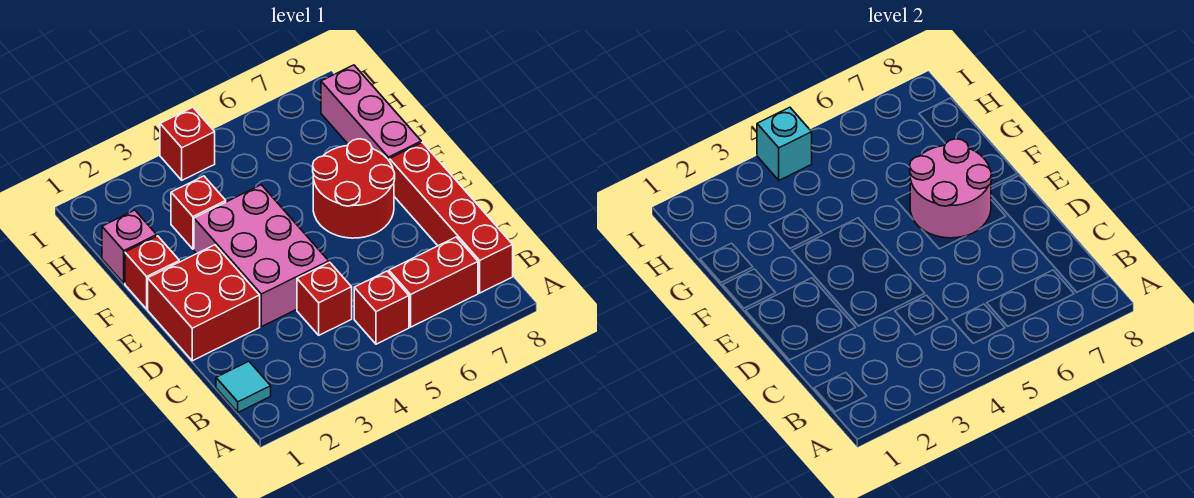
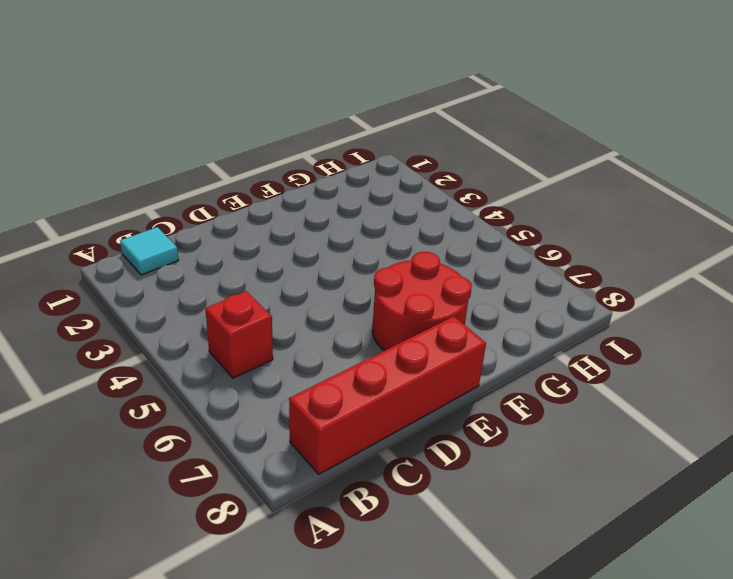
none -> red brick B6:B7 level 1
none -> red brick C4 level 1
none -> red brick D1:E2 level 1

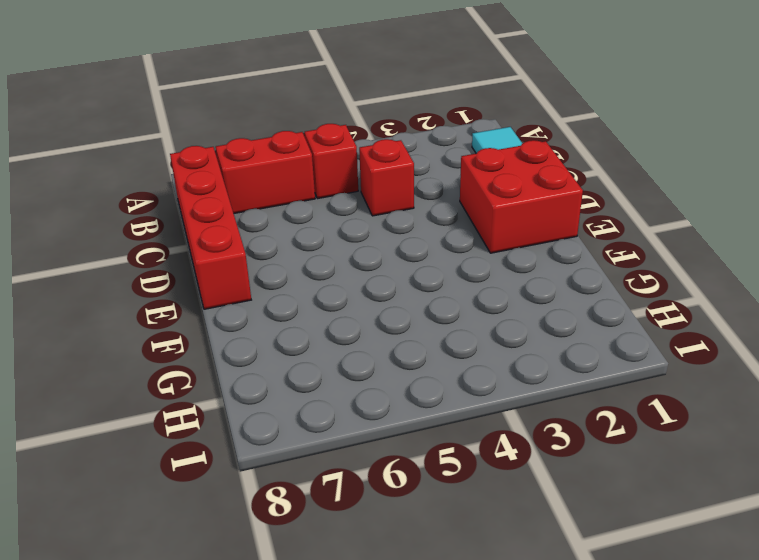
none -> pink brick D3:F4 level 1
none -> red round brick E6:F7 level 1
none -> red brick F1 level 1

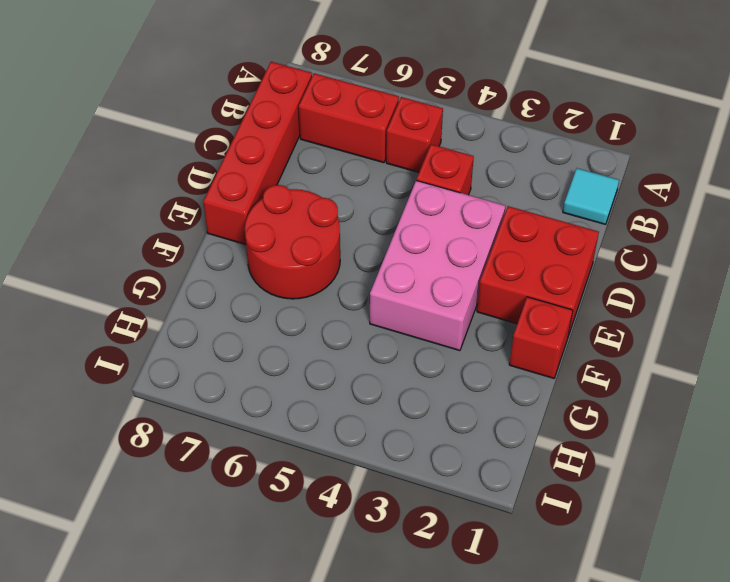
none -> pink brick F8:H8 level 1
none -> pink brick G1 level 1
none -> red brick G3 level 1

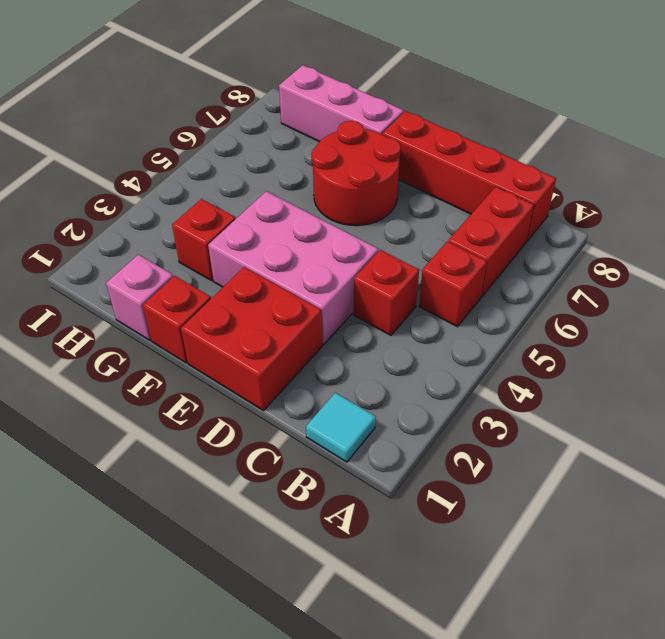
none -> red brick I4 level 1
none -> pink round brick E6:F7 level 2
none -> cyan brick I4 level 2

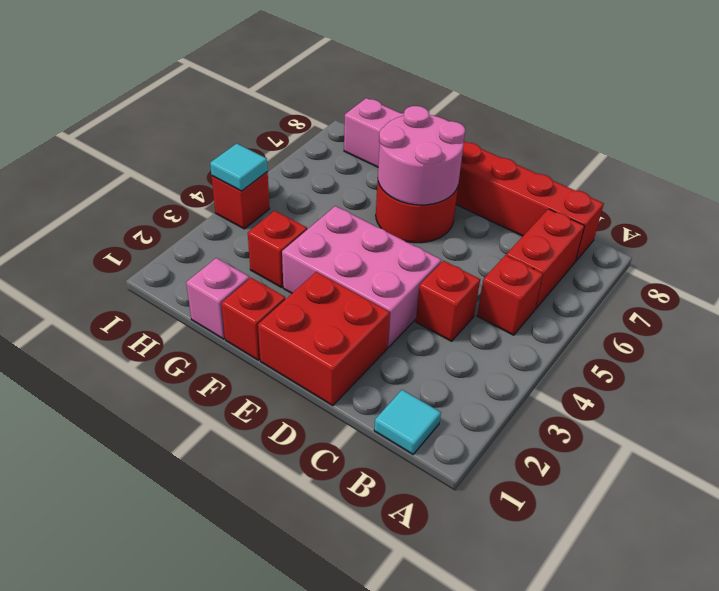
cyan tile I4 level 2 -> cyan brick I4 level 2

